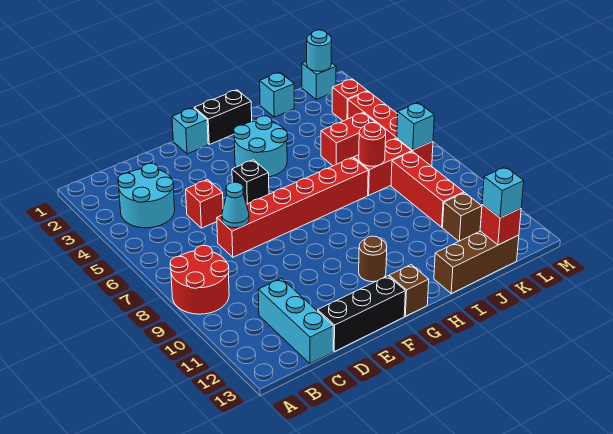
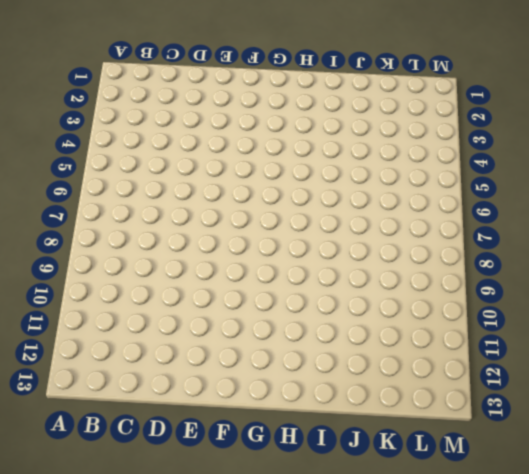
none -> red round brick A8:B9 level 1
none -> cyan round brick B3:C4 level 1
none -> cyan brick C11:C13 level 1

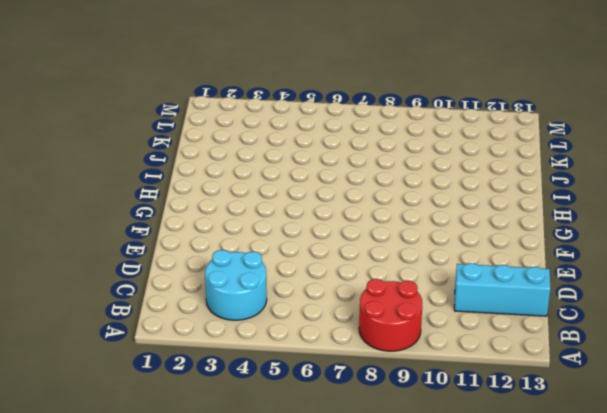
none -> red brick D5 level 1
none -> red brick D7:I7 level 1
none -> black brick D13:F13 level 1

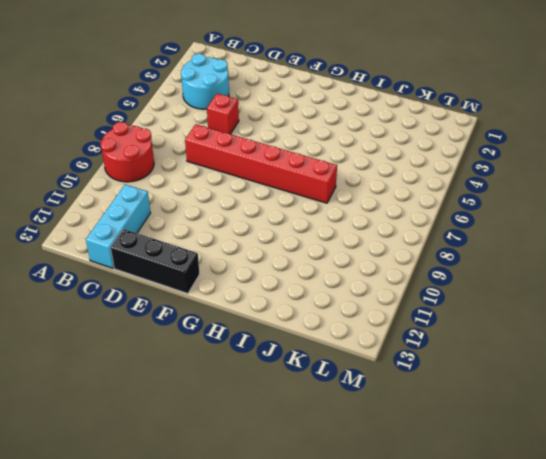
none -> cyan brick F1 level 1
none -> black brick F5 level 1
none -> black brick G1:H1 level 1

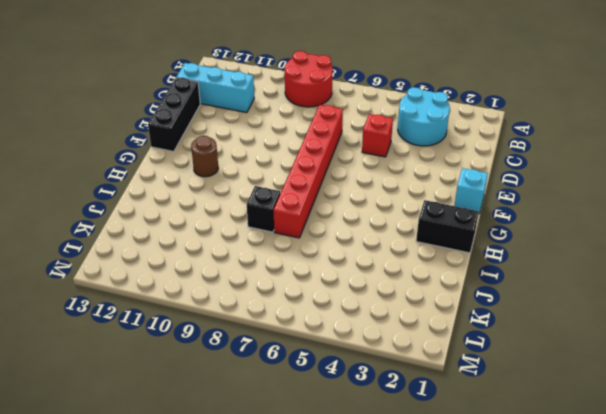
black brick H1:H2 level 1 -> black brick G1:H1 level 1
black brick I8 level 1 -> black brick F5 level 1
none -> cyan round brick G3:H4 level 1
none -> brown brick G13 level 1
none -> brown brick I13:K13 level 1

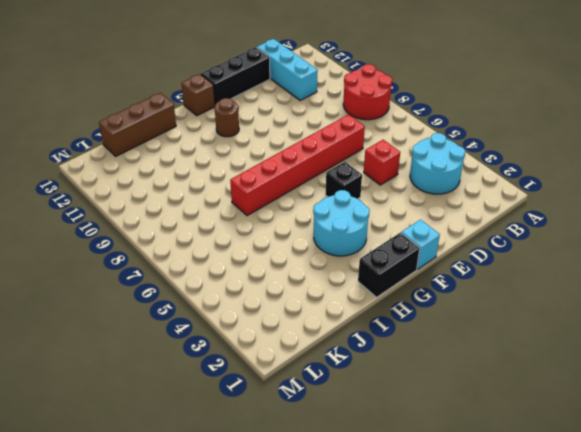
none -> cyan brick J1 level 1
none -> red brick J5:K5 level 1
none -> red brick J7:K7 level 1

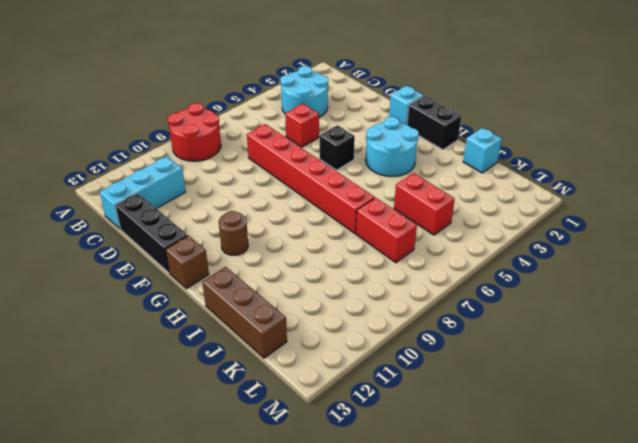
none -> red brick K8:K10 level 1
none -> brown brick K11 level 1
none -> cyan brick L1 level 1

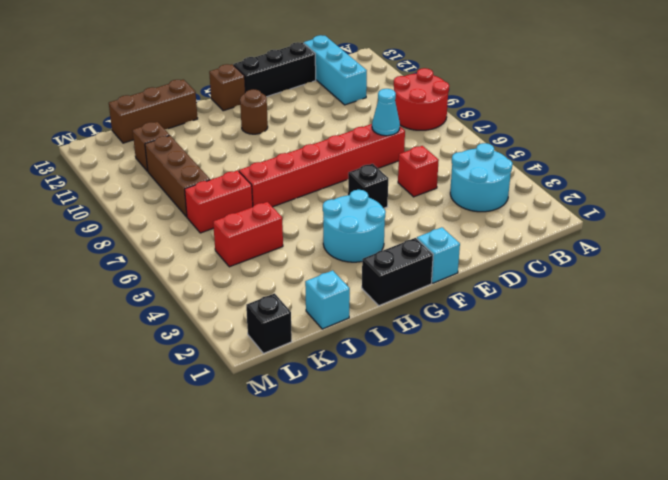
brown brick K8:K10 level 1 -> red brick K8:K10 level 1
black brick L1 level 1 -> cyan brick L1 level 1
none -> red brick L3 level 1
none -> red brick L4:L7 level 1
none -> red round brick J7 level 2

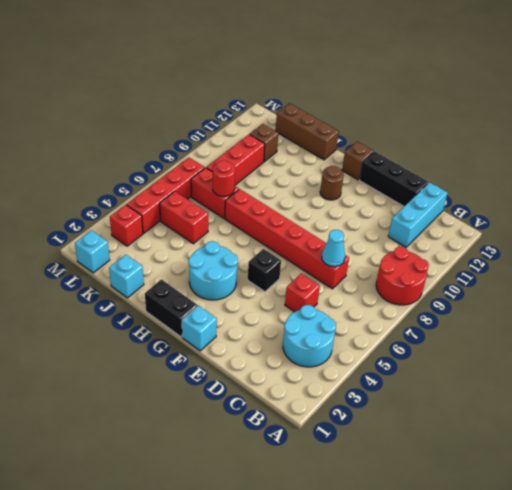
none -> red brick K13 level 2
none -> cyan round brick L1 level 2
none -> cyan brick L7 level 2

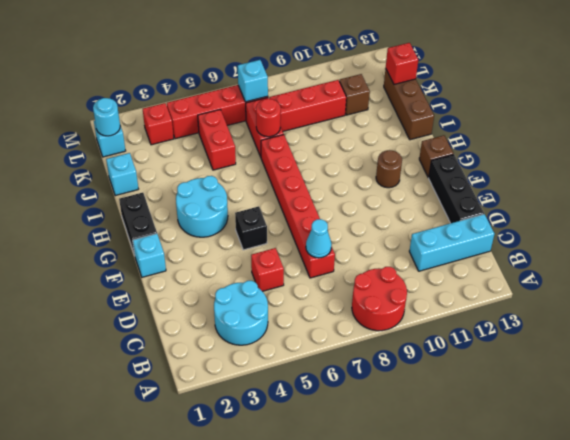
none -> cyan brick K13 level 3

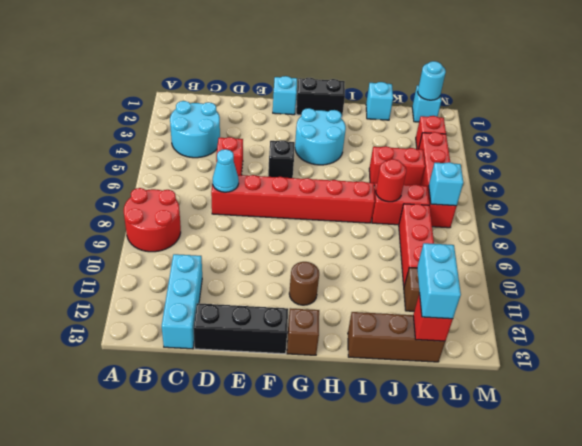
cyan brick K12:K13 level 3 -> cyan brick K13 level 3

